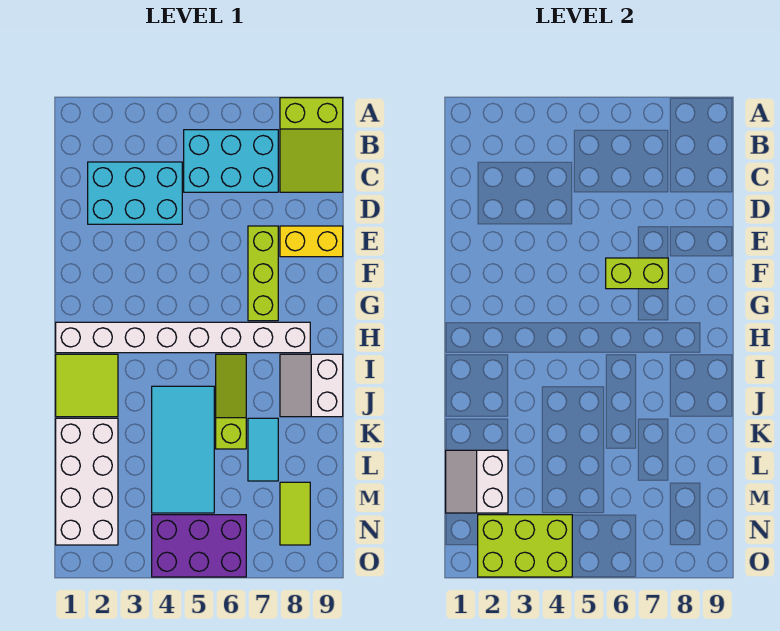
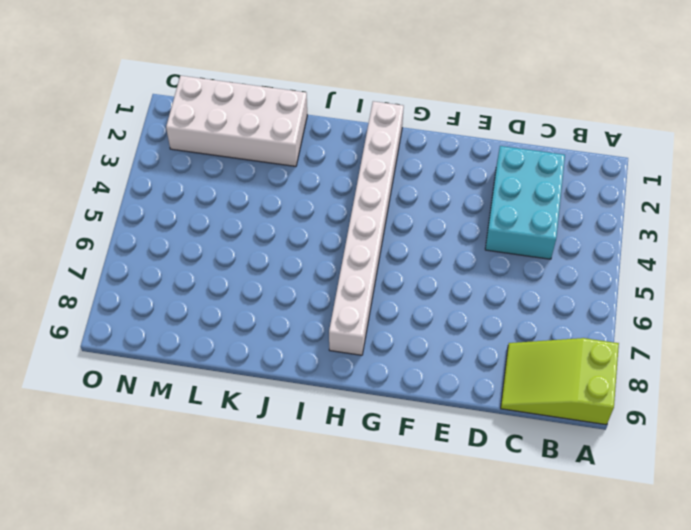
none -> cyan brick B5:C7 level 1
none -> lime brick E7:G7 level 1
none -> yellow brick E8:E9 level 1

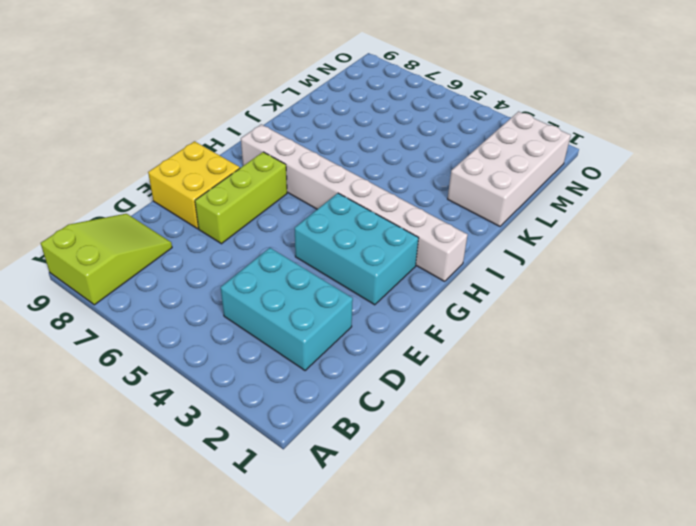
yellow brick E8:F9 level 1 -> yellow brick E8:E9 level 1
cyan brick F2:G4 level 1 -> cyan brick B5:C7 level 1
none -> lime tile I1:J2 level 1
none -> lime slope I6:K6 level 1 top K
none -> white slope I8:J9 level 1 top 9

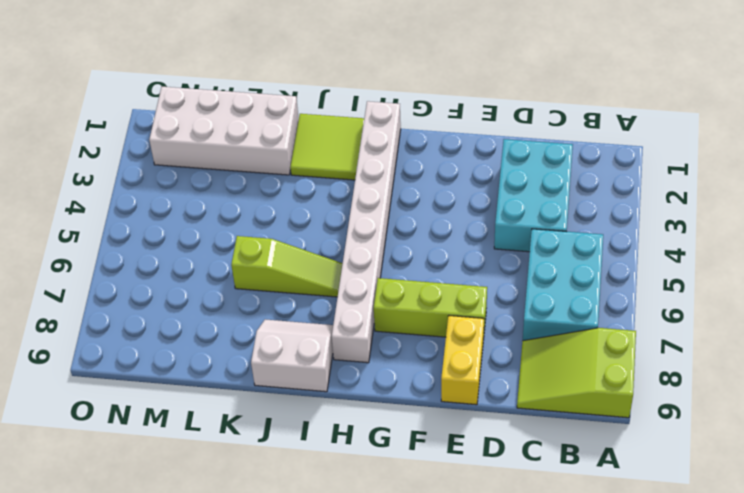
none -> cyan tile J4:M5 level 1
none -> cyan tile K7:L7 level 1
none -> lime tile M8:N8 level 1

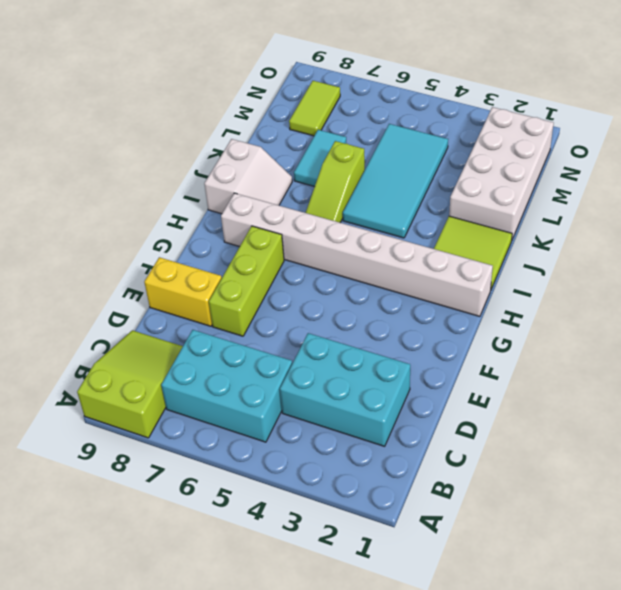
none -> purple brick N4:O6 level 1
none -> lime brick F6:F7 level 2
none -> white slope L1:M2 level 2 top 2

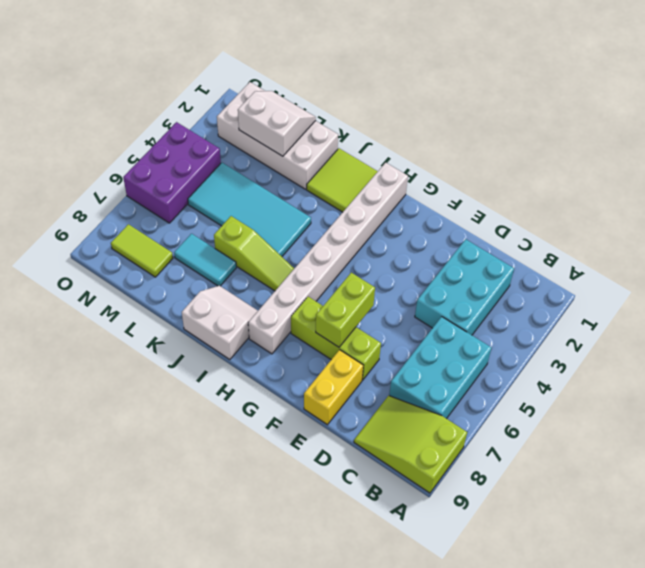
none -> lime brick N2:O4 level 2

